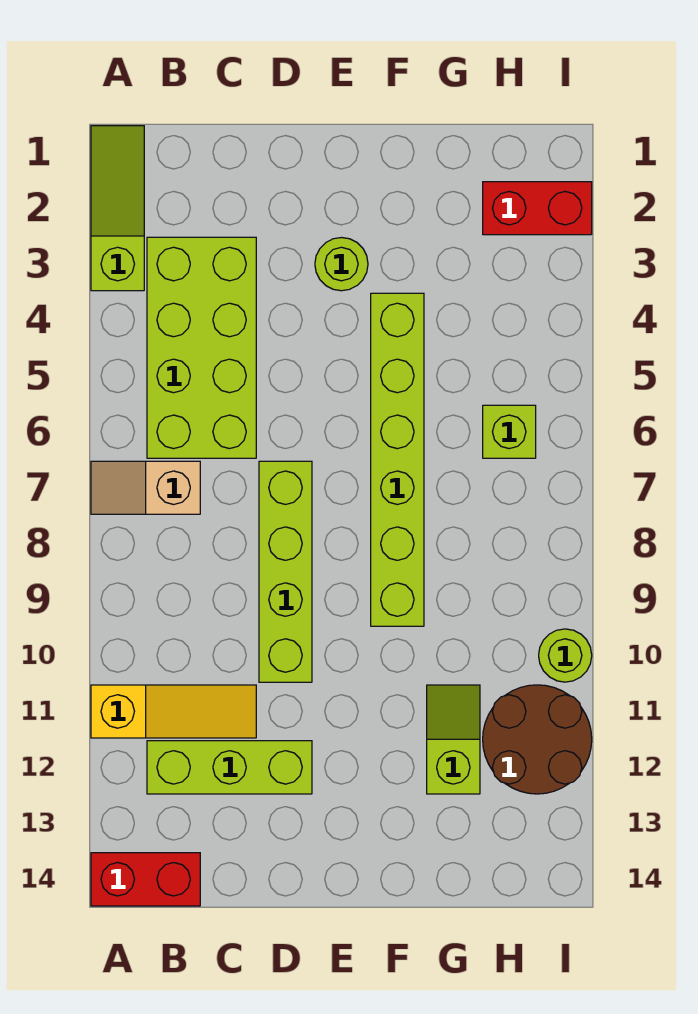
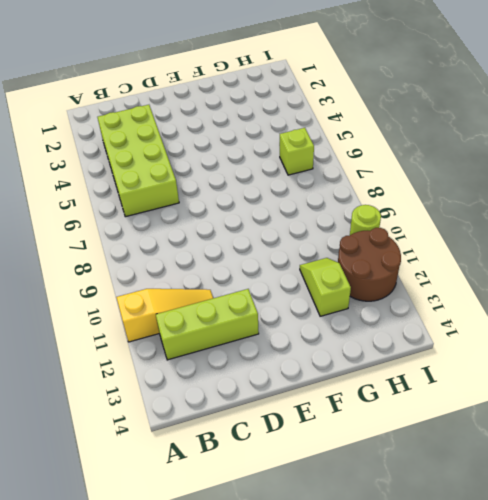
none -> lime slope A1:A3 level 1 top 3
none -> tan slope A7:B7 level 1 top B
none -> red brick A14:B14 level 1

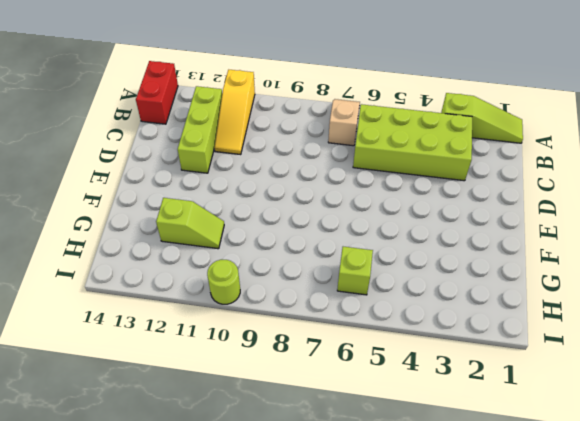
none -> lime brick D7:D10 level 1
none -> lime round brick E3 level 1
none -> lime brick F4:F9 level 1

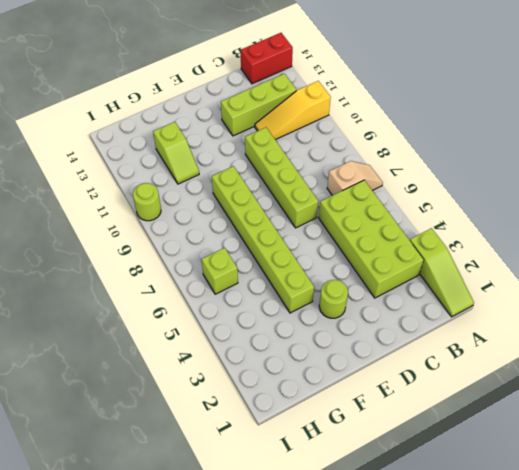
none -> red brick H2:I2 level 1
none -> brown round brick H11:I12 level 1

